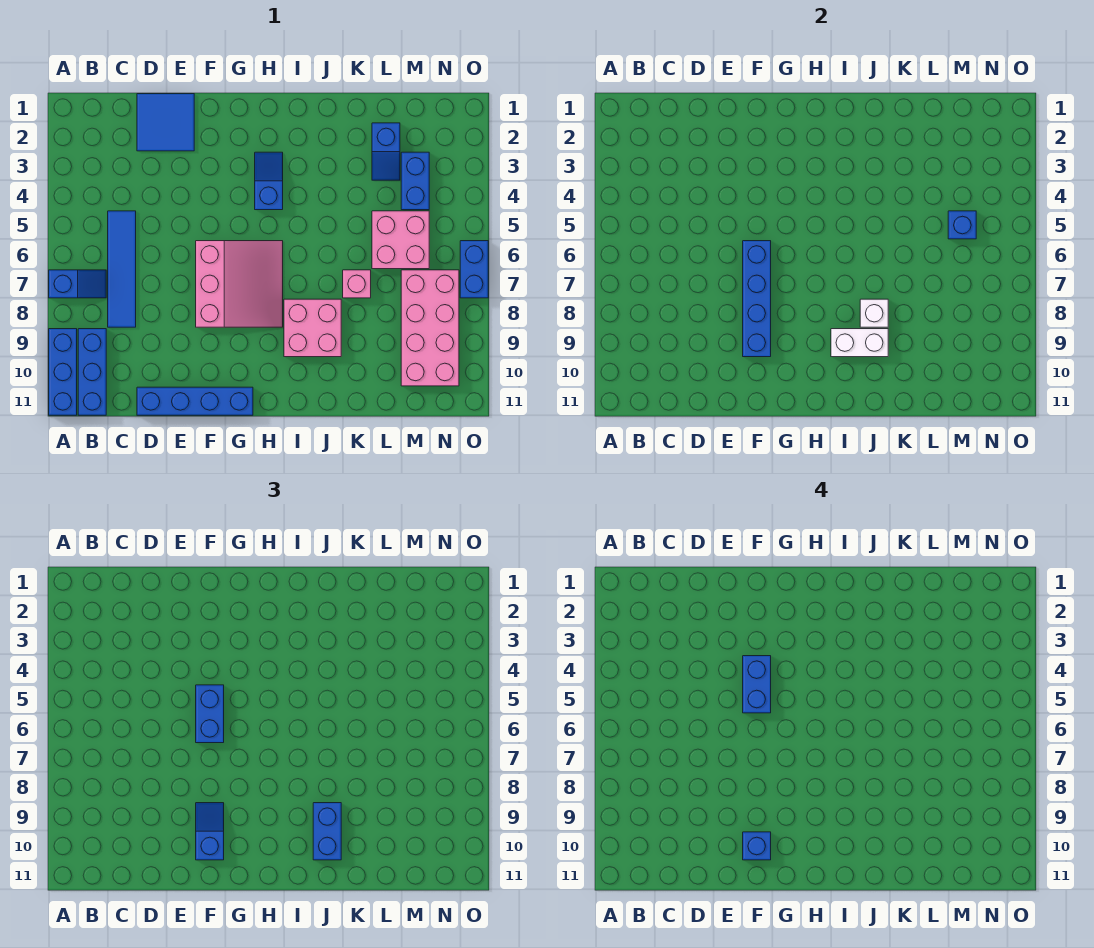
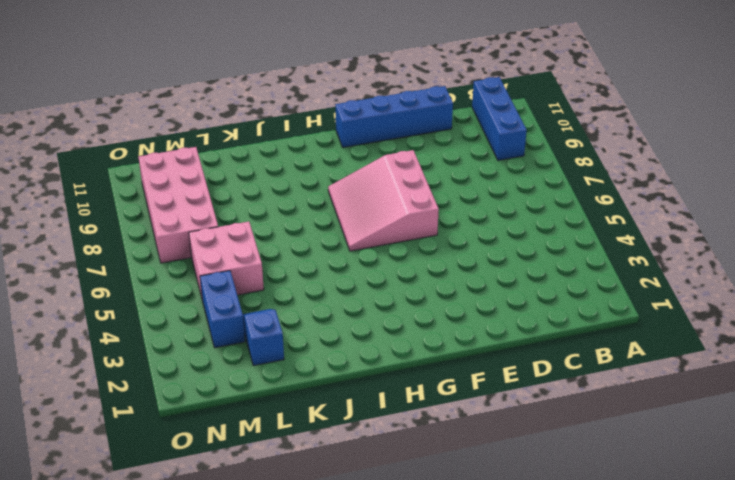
none -> blue slope A7:B7 level 1 top A
none -> blue brick A9:A11 level 1
none -> blue tile C5:C8 level 1

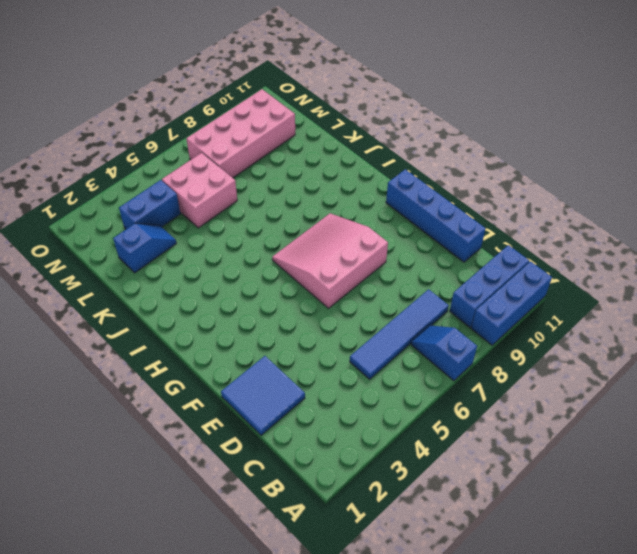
none -> blue slope H3:H4 level 1 top 4
none -> pink brick I8:J9 level 1
none -> pink brick K7 level 1

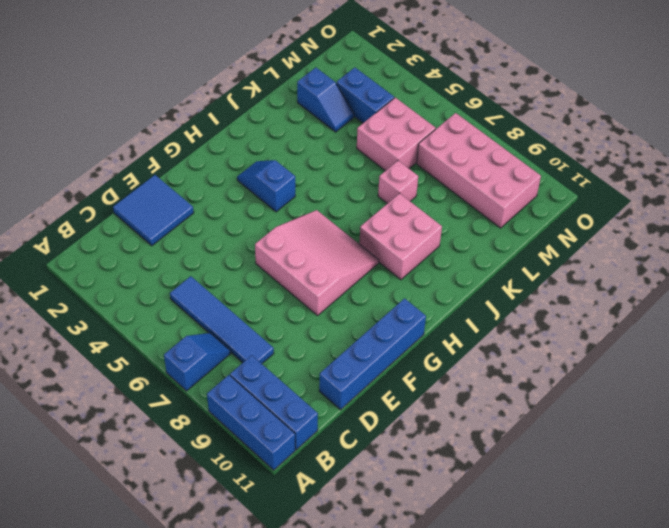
none -> blue brick O6:O7 level 1
none -> blue brick F6:F9 level 2
none -> white brick I9:J9 level 2

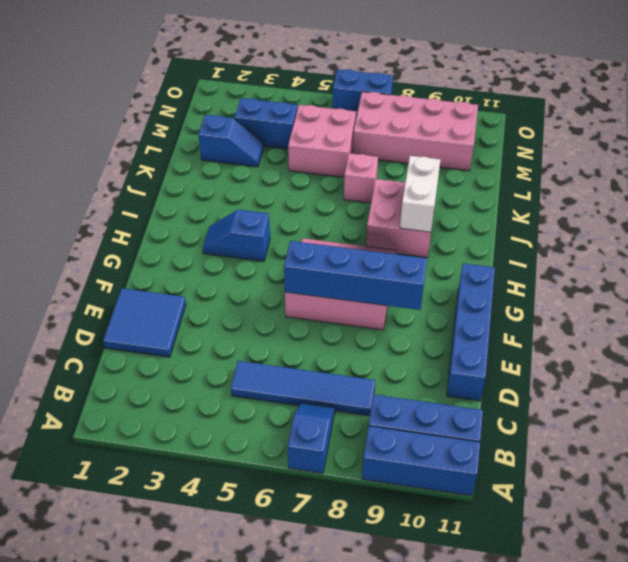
none -> white brick J8 level 2
none -> blue brick M5 level 2
none -> blue brick F5:F6 level 3

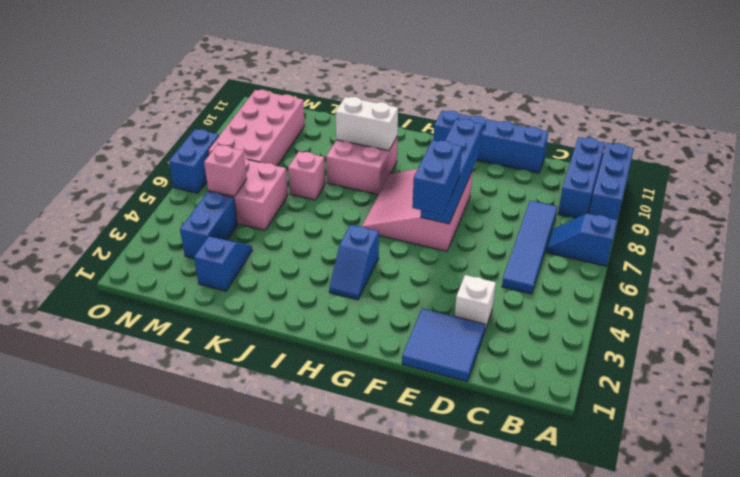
white brick D3 level 1 -> white brick J8 level 2
pink brick M5 level 2 -> blue brick M5 level 2
none -> blue slope F9:F10 level 3 top 10
none -> blue brick J9:J10 level 3
none -> blue brick F4:F5 level 4

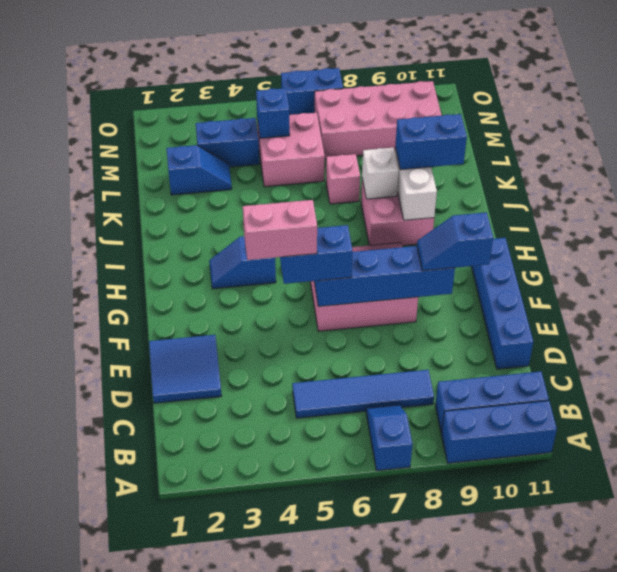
pink brick F4:F5 level 4 -> blue brick F4:F5 level 4
none -> blue brick F10 level 4

